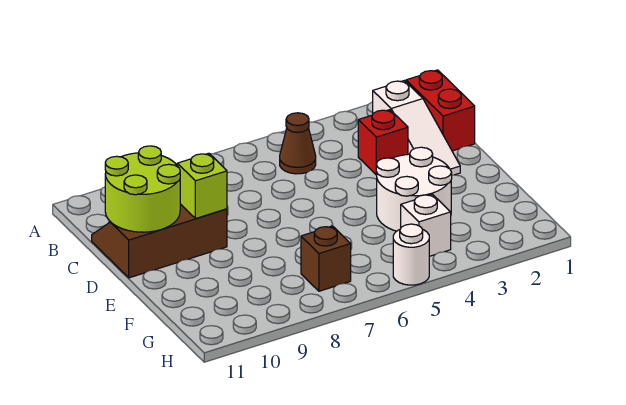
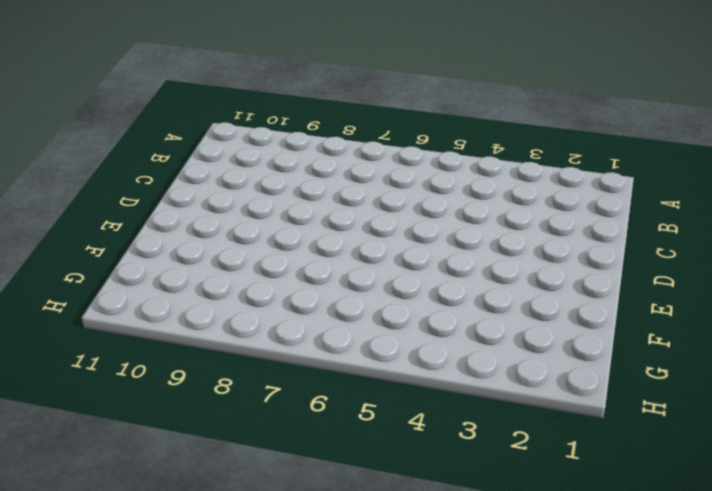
none -> red brick B1:C1 level 1
none -> white slope B2:D2 level 1 top B

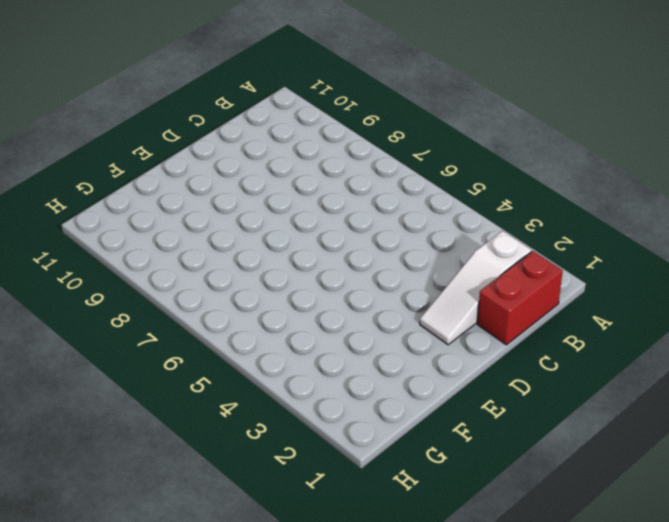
none -> brown cone B5 level 1
none -> red brick C3 level 1

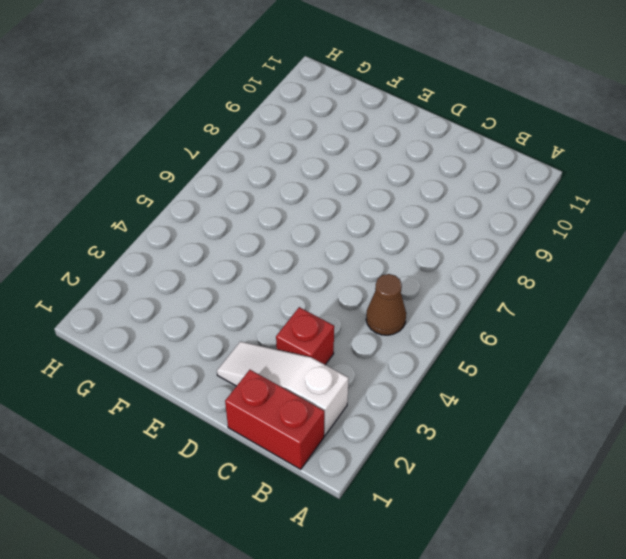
none -> brown slope C9:D11 level 1 top D
none -> white round brick E3:F4 level 1

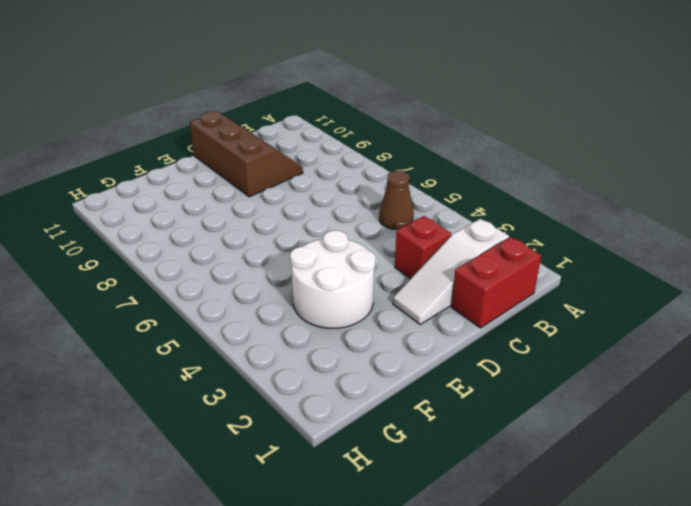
none -> white brick G4 level 1
none -> brown brick G7 level 1

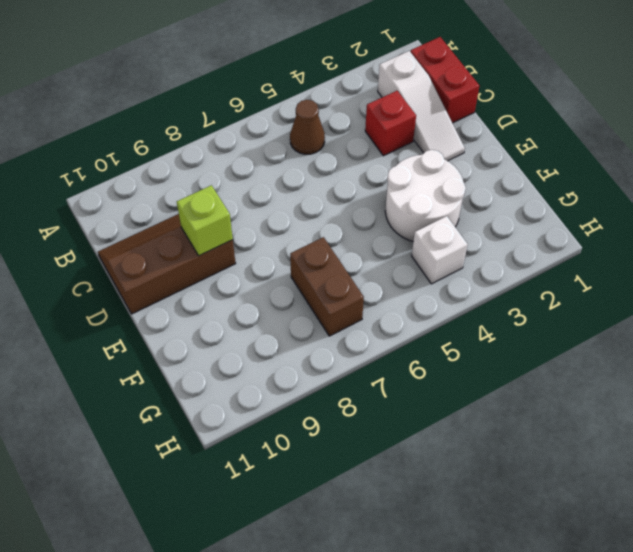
brown brick F7:G7 level 1 -> brown brick G7 level 1
none -> white round brick H5 level 1
none -> lime round brick C10:D11 level 2

